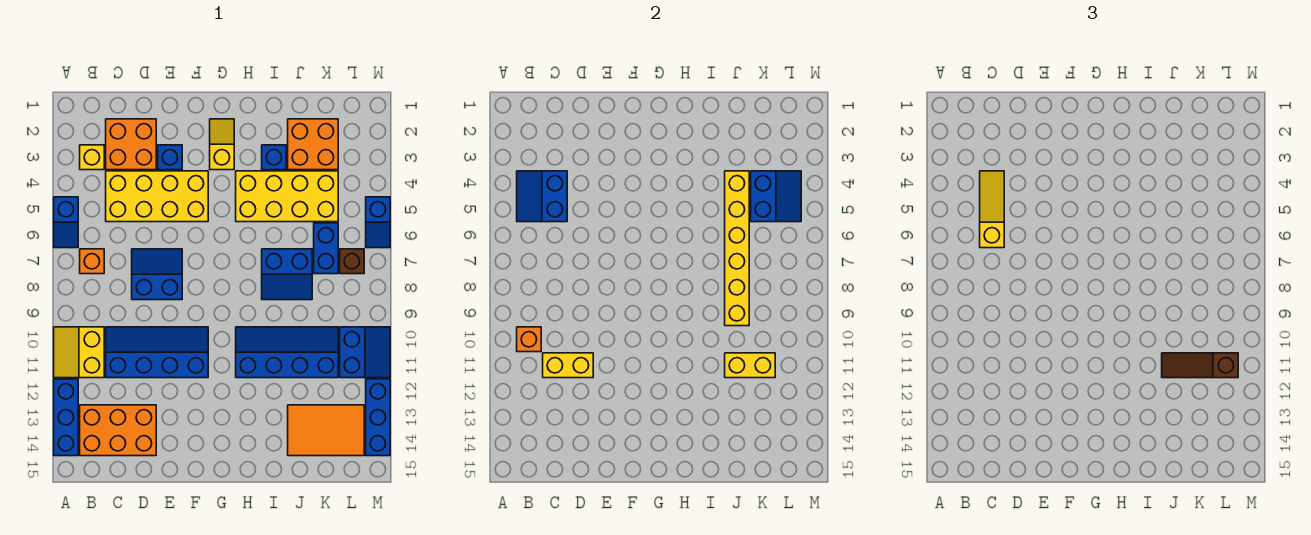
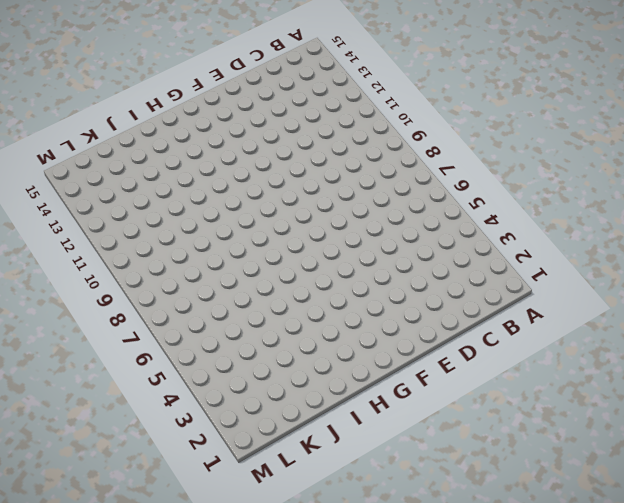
none -> blue slope A5:A6 level 1 top 5
none -> yellow slope A10:B11 level 1 top B
none -> blue brick A12:A14 level 1
none -> yellow brick B3 level 1

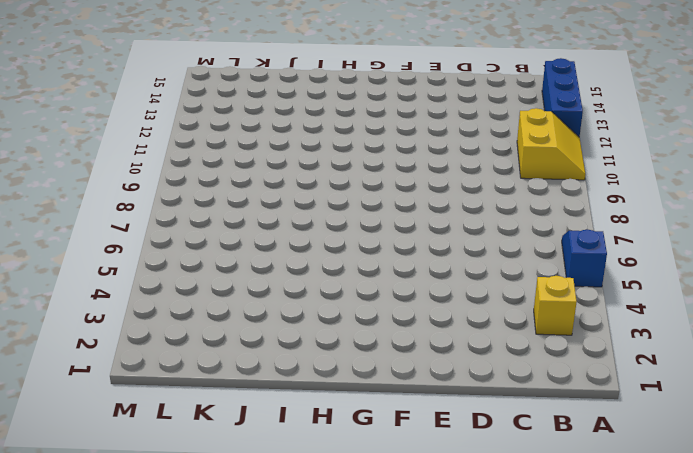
none -> orange brick B7 level 1
none -> orange brick B13:D14 level 1
none -> orange brick C2:D3 level 1
none -> yellow brick C4:F5 level 1

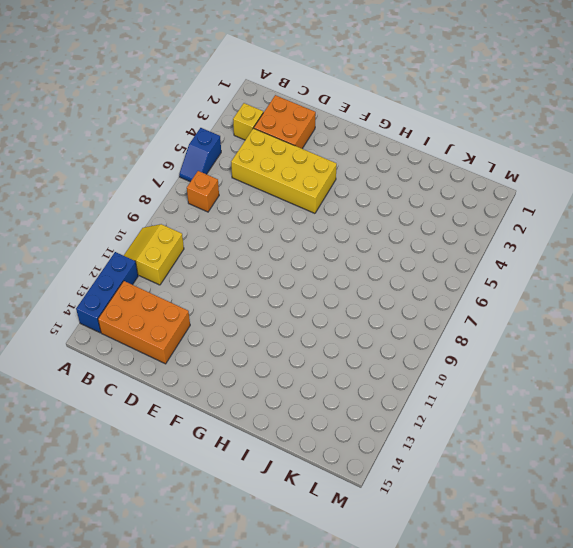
none -> blue slope C10:F11 level 1 top 11
none -> blue slope D7:E8 level 1 top 8
none -> blue brick E3 level 1
none -> yellow slope G2:G3 level 1 top 3

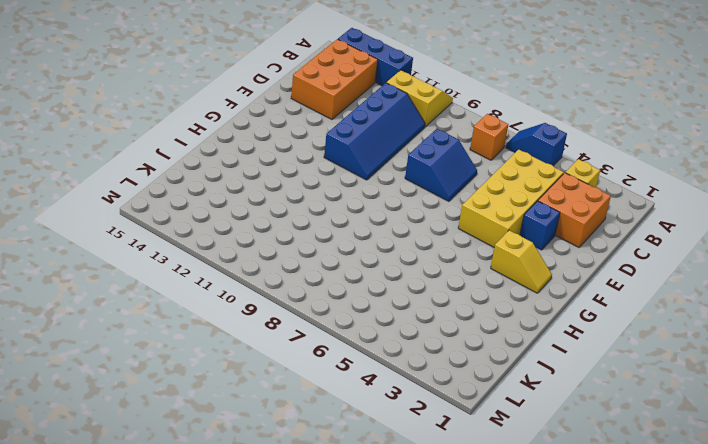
none -> yellow brick H4:K5 level 1
none -> blue slope H10:K11 level 1 top 11
none -> blue brick I3 level 1
none -> blue slope I7:J8 level 1 top 7

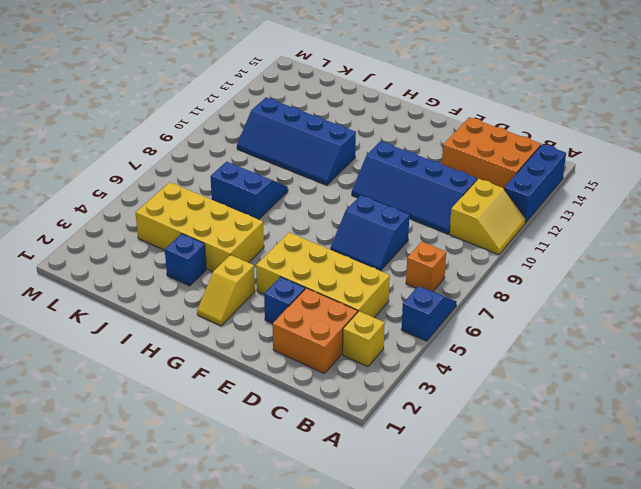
none -> orange brick J2:K3 level 1
none -> orange tile J13:L14 level 1
none -> blue brick K6:K7 level 1
none -> brown brick L7 level 1

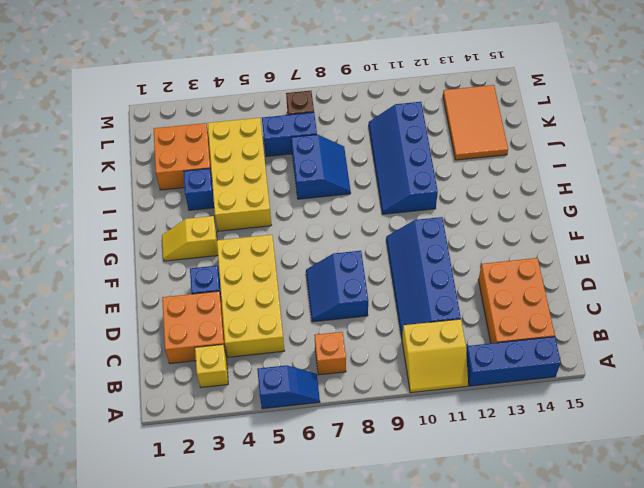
none -> blue slope L10:M11 level 1 top L
none -> blue slope M5:M6 level 1 top 5
none -> blue brick M12:M14 level 1
none -> blue slope B4:C5 level 2 top C

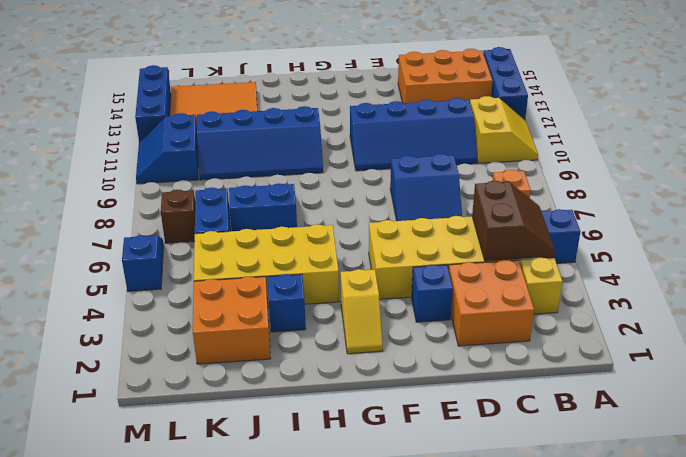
brown slope B4:C5 level 2 top C -> blue slope B4:C5 level 2 top C
none -> orange brick B10 level 2
none -> yellow brick C11:D11 level 2
none -> yellow brick J4:J9 level 2
none -> yellow brick J11:K11 level 2

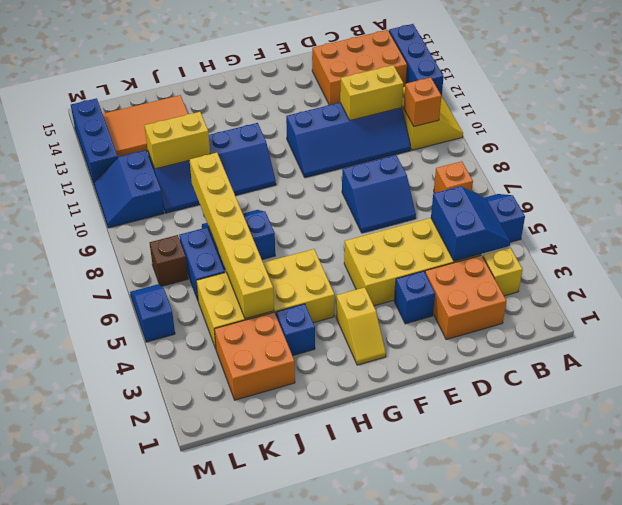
none -> blue slope K4:L5 level 2 top K
none -> yellow slope C4:C6 level 3 top 6
none -> brown slope J11:L11 level 3 top L

